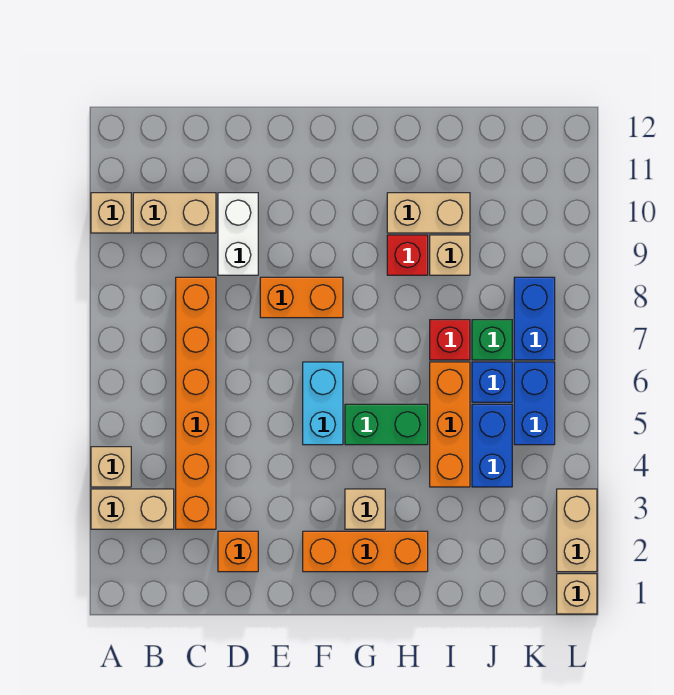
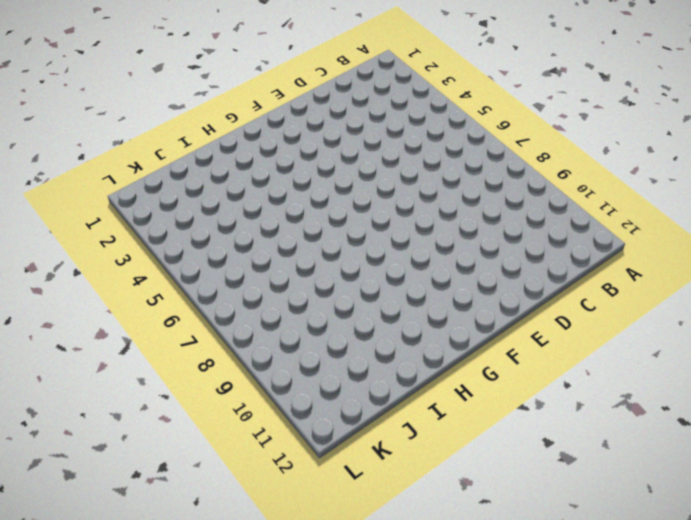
none -> tan brick A3:B3 level 1
none -> tan brick A4 level 1
none -> tan brick A10 level 1

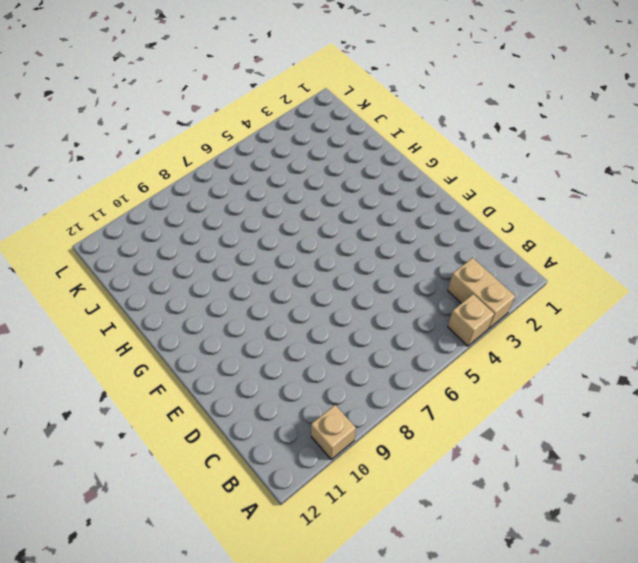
none -> tan brick B10:C10 level 1
none -> orange brick C3:C8 level 1
none -> orange brick D2 level 1

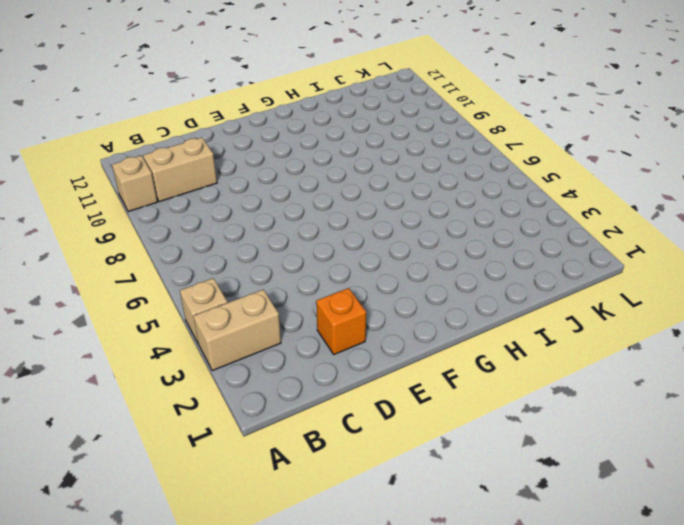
none -> orange brick C3:C8 level 1
none -> white brick D9:D10 level 1
none -> orange brick E8:F8 level 1

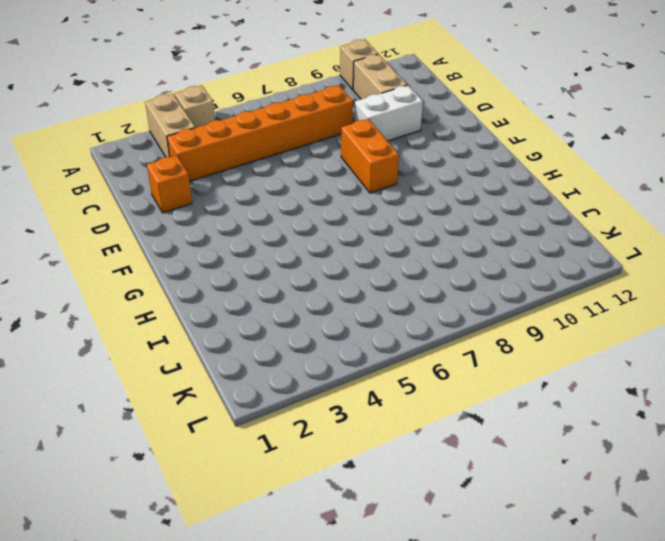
none -> orange brick F2:H2 level 1
none -> cyan brick F5:F6 level 1
none -> tan brick G3 level 1

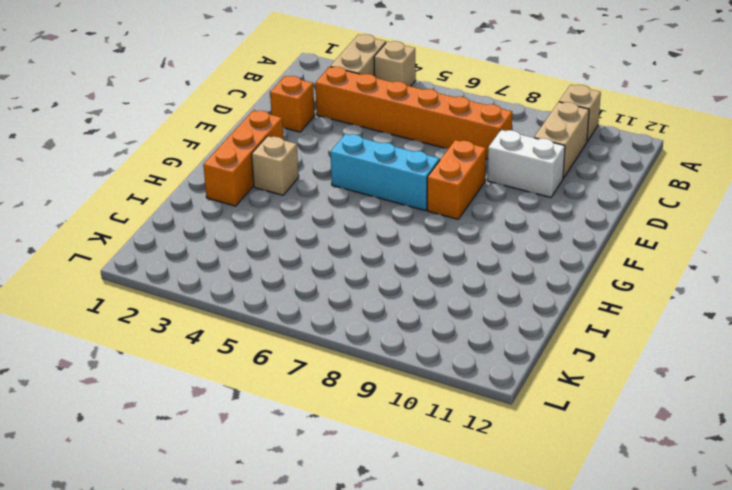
cyan brick F5:F7 level 1 -> cyan brick F5:F6 level 1
none -> green brick G5:H5 level 1
none -> red brick H9 level 1
none -> tan brick H10:I10 level 1

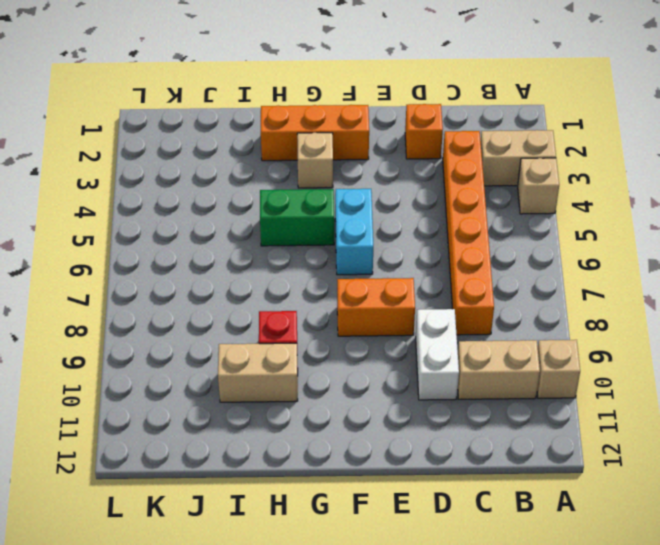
none -> orange brick I4:I6 level 1
none -> red brick I7 level 1
none -> tan brick I9 level 1

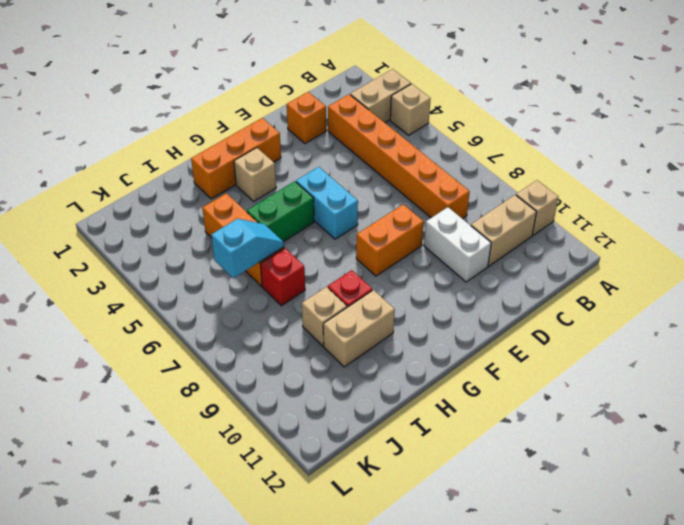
cyan slope I6:J6 level 2 top J -> none
none -> blue brick J4:J5 level 1
none -> blue brick J6 level 1
none -> green brick J7 level 1

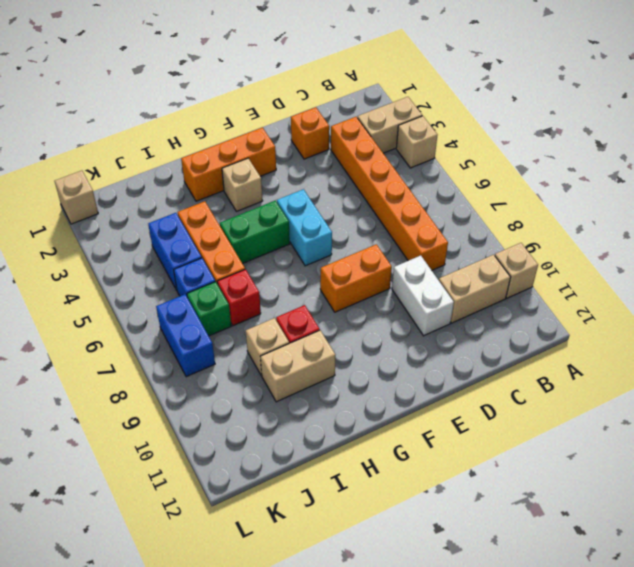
none -> blue brick K5:K6 level 1
none -> tan brick L2:L3 level 1

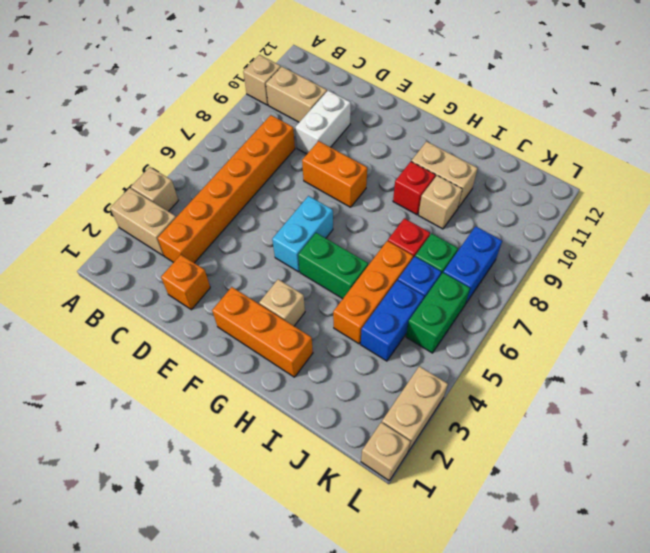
green brick K5:K6 level 1 -> blue brick K5:K6 level 1

